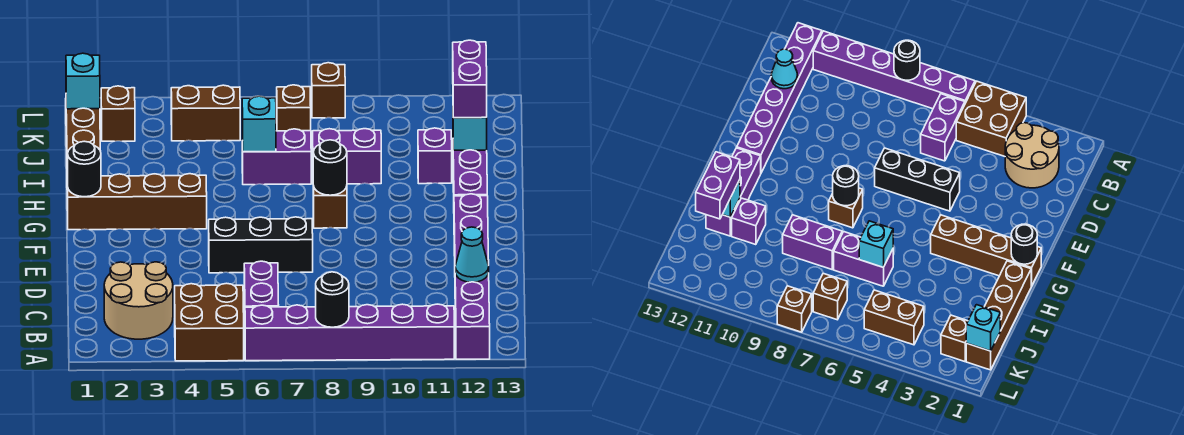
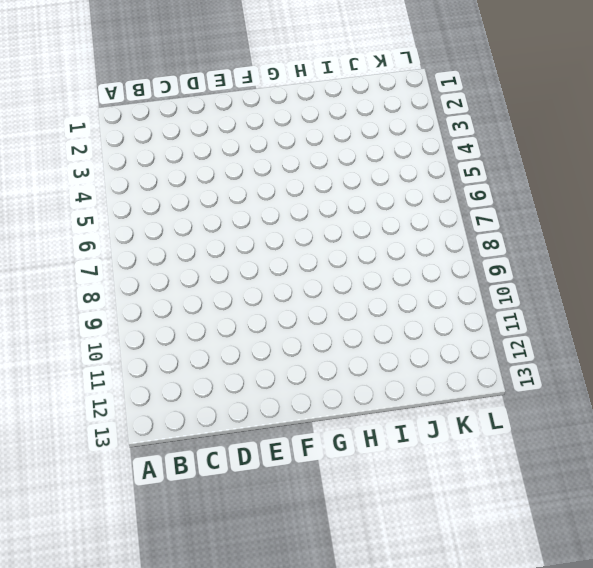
none -> brown brick A4:B5 level 1
none -> purple brick A6:A11 level 1
none -> purple brick A12:F12 level 1

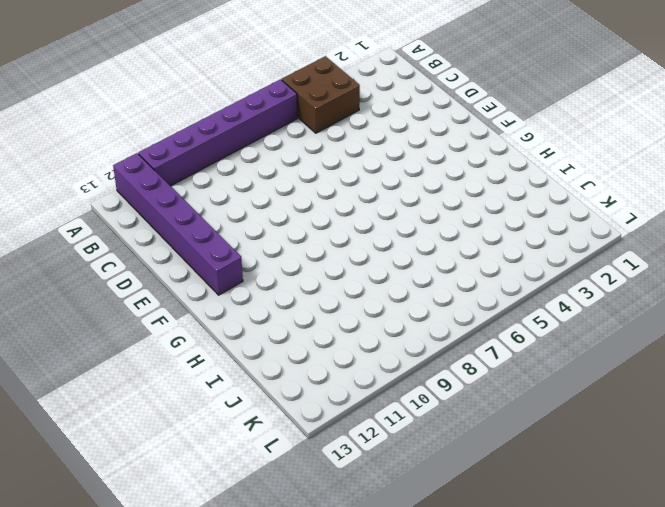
none -> tan round brick B2:C3 level 1
none -> purple brick B6:C6 level 1
none -> black brick E5:E7 level 1

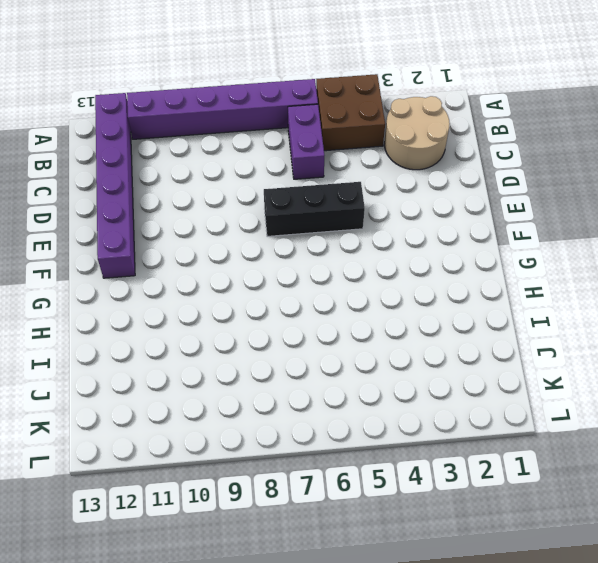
none -> brown brick G1:G4 level 1
none -> brown brick G8 level 1
none -> purple brick G12:I12 level 1

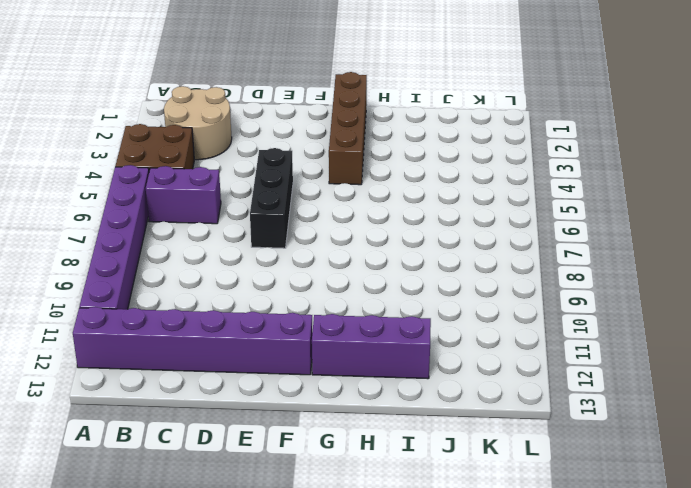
none -> brown brick G8 level 1
none -> brown brick H1:K1 level 1
none -> purple brick I6:I7 level 1

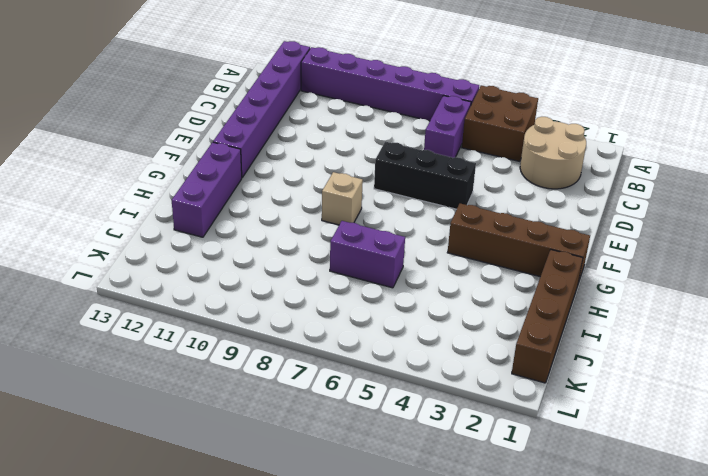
tan brick G8 level 1 -> brown brick G8 level 1
none -> purple brick I8:I9 level 1
none -> purple brick I11 level 1
none -> brown brick K2 level 1

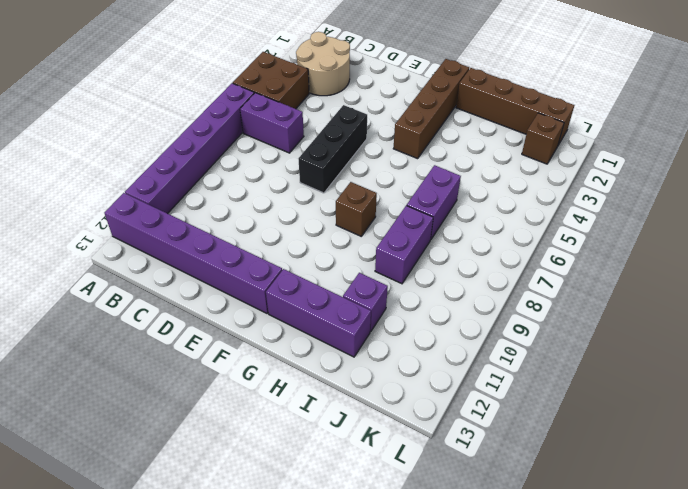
none -> brown brick K4:K5 level 1
none -> brown brick K7 level 1
none -> brown brick L8 level 1

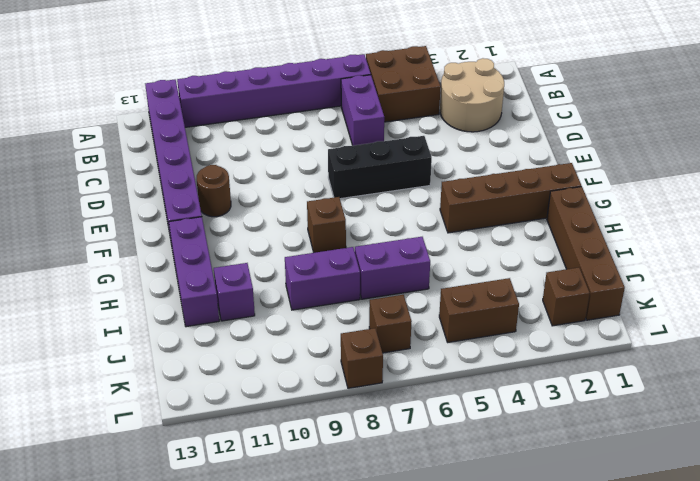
brown round brick E11 level 1 -> none
none -> black round brick A8 level 2
none -> cyan cone C12 level 2
none -> black round brick G1 level 2

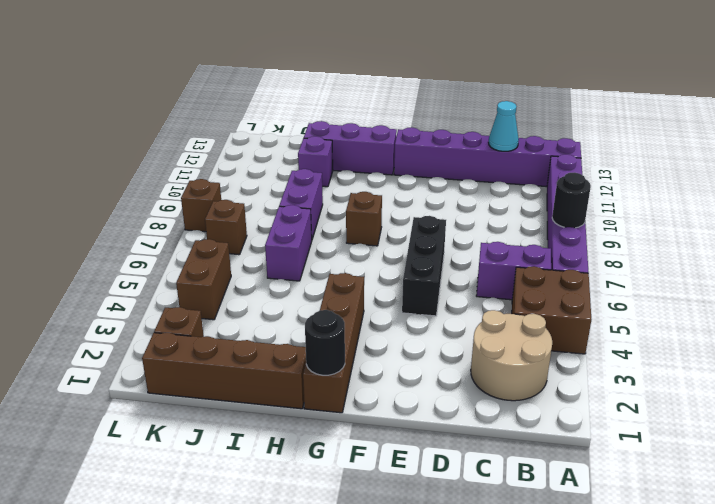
none -> black round brick G8 level 2
none -> cyan brick I6 level 2
none -> cyan brick I12 level 2

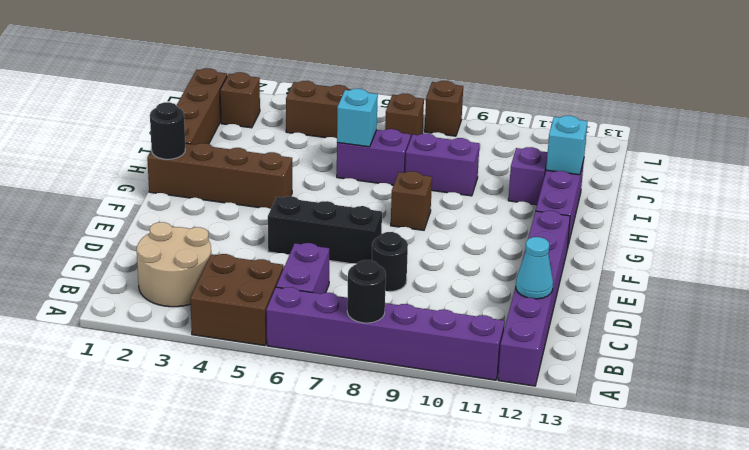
black round brick D8 level 1 -> black round brick G8 level 2
none -> cyan brick K1 level 2
none -> purple brick I12:J12 level 3

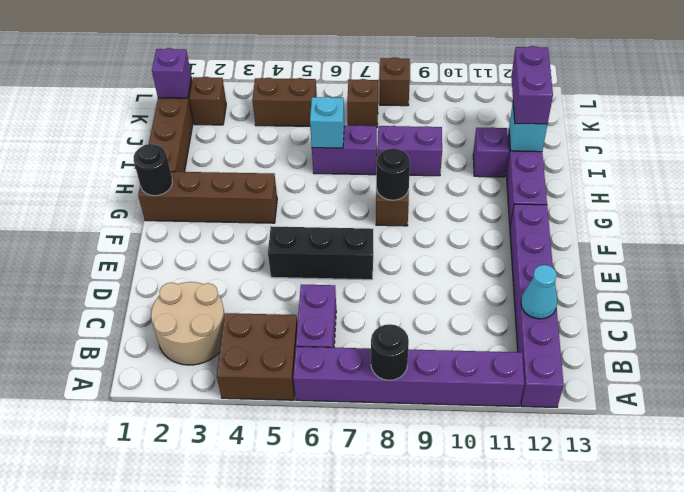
purple brick K1 level 2 -> cyan brick K1 level 2

